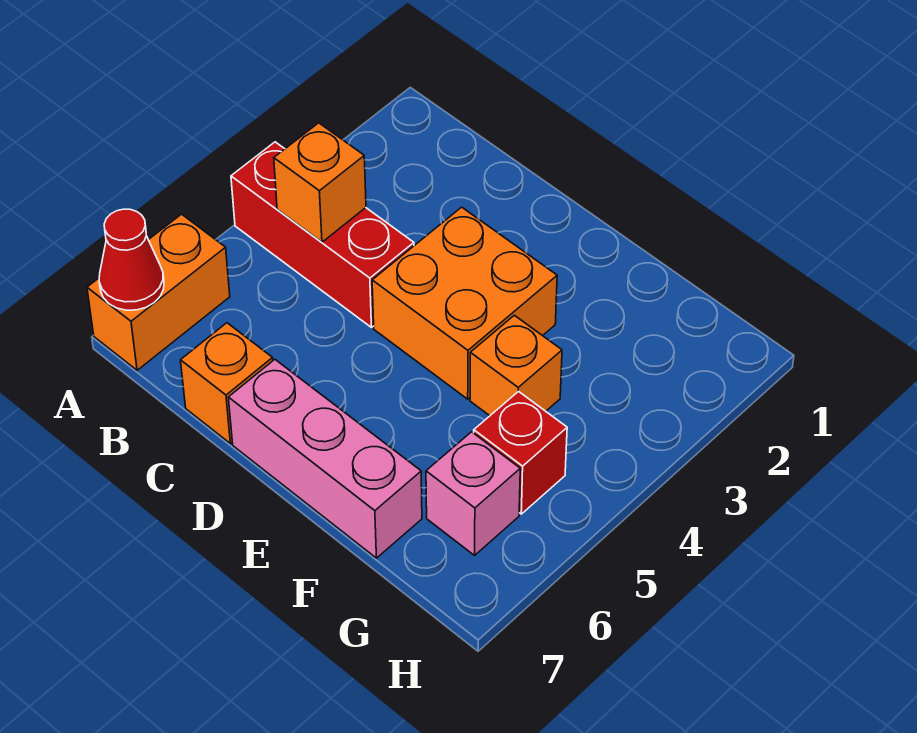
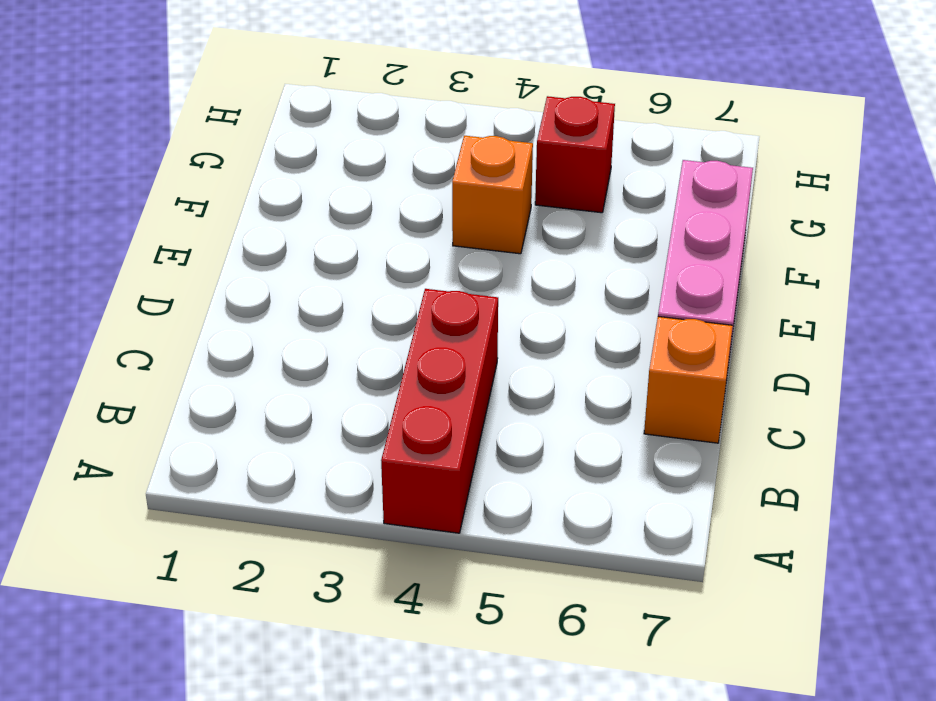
none -> orange brick A6:A7 level 1
none -> orange brick D3:E4 level 1

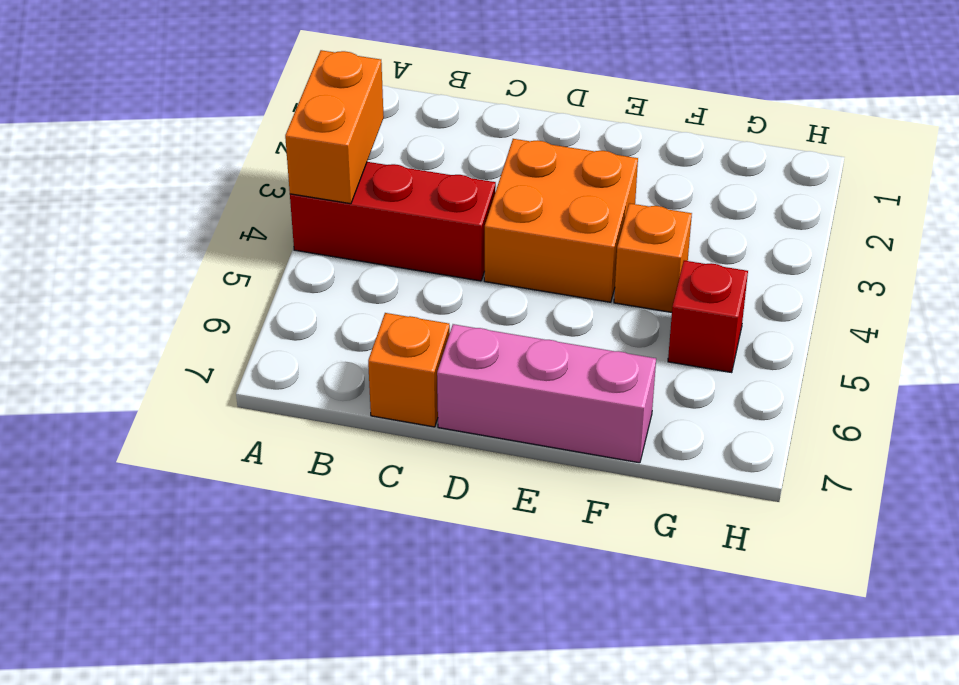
orange brick A3:A4 level 2 -> orange brick A6:A7 level 1
none -> pink brick G6 level 1
none -> red cone A7 level 2

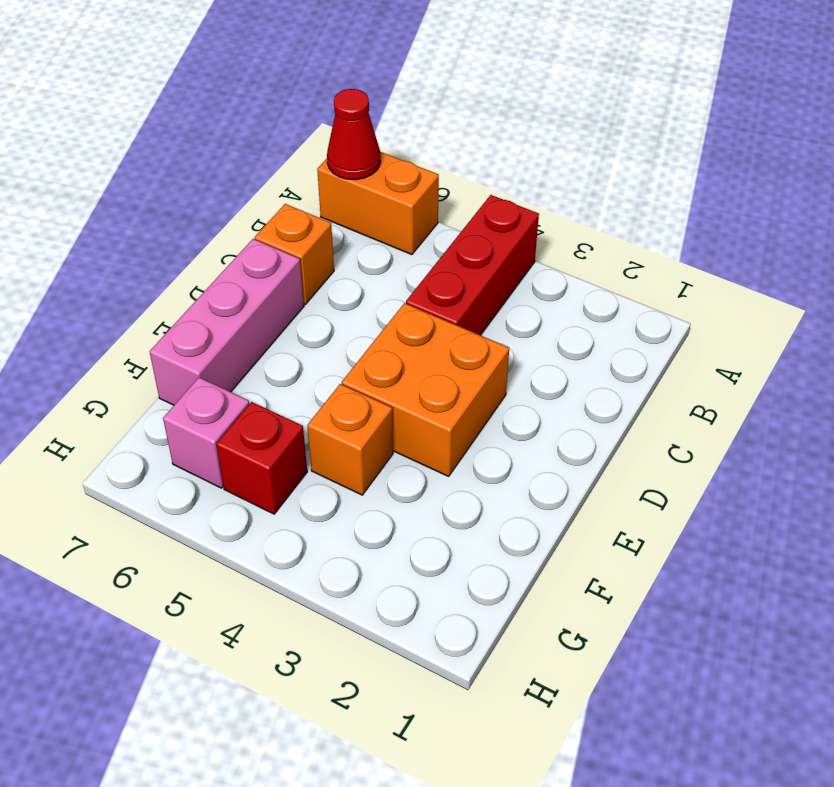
none -> orange brick B4 level 2

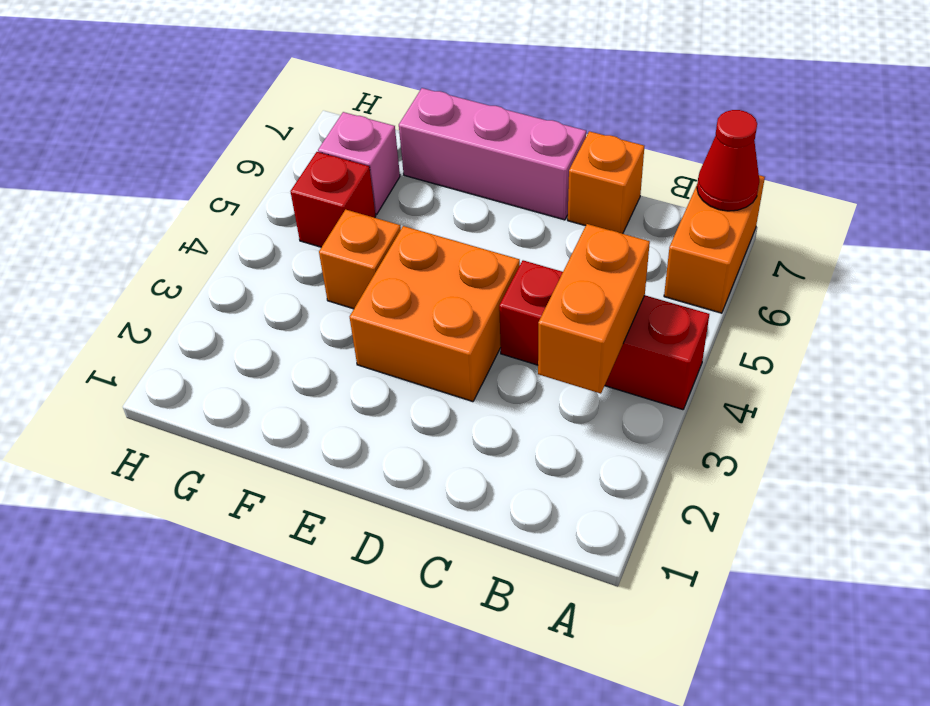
orange brick B3:B4 level 2 -> orange brick B4 level 2

